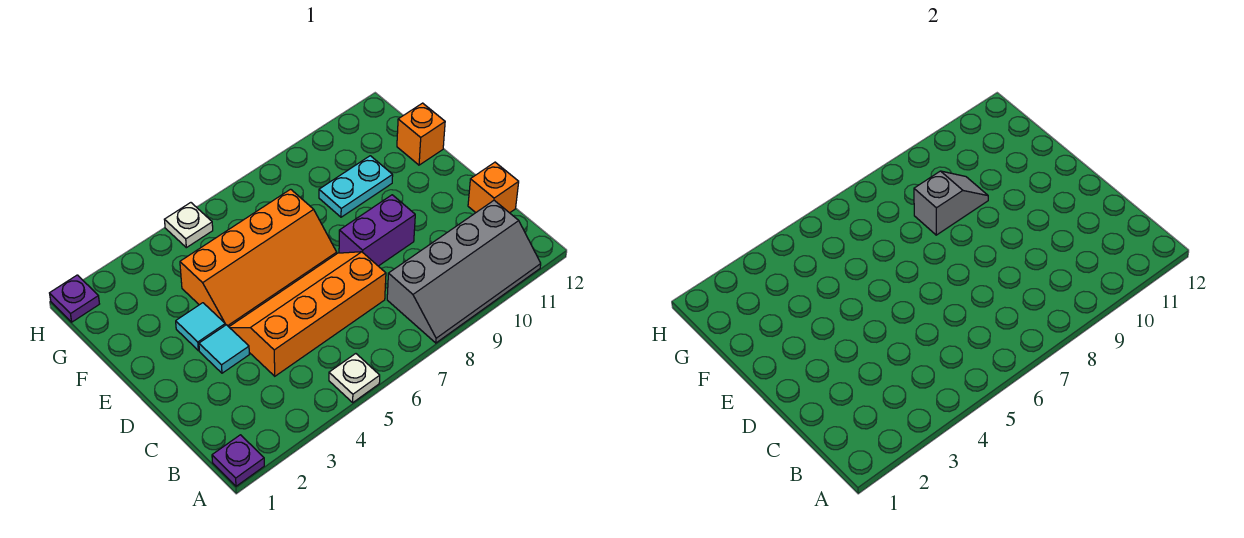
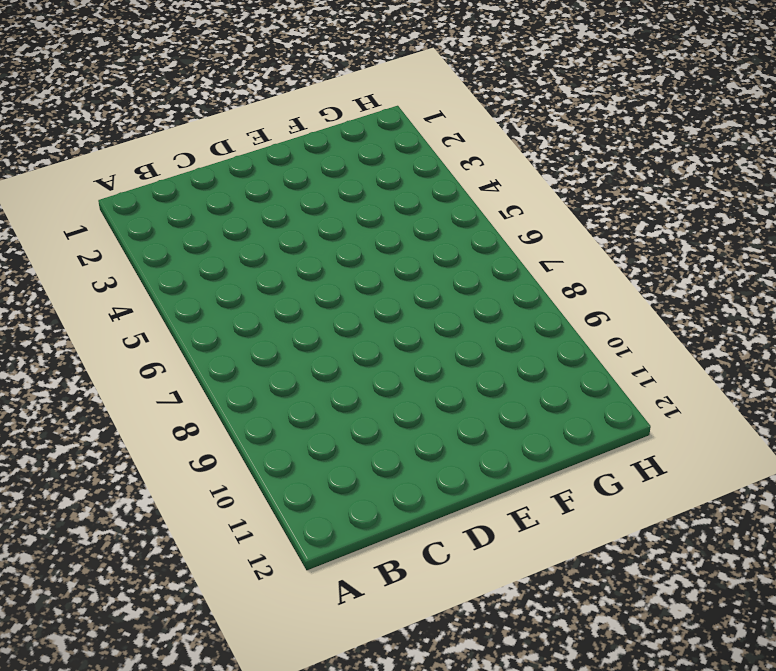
none -> purple plate A1 level 1
none -> white plate A5 level 1
none -> grey slope A8:B11 level 1 top B

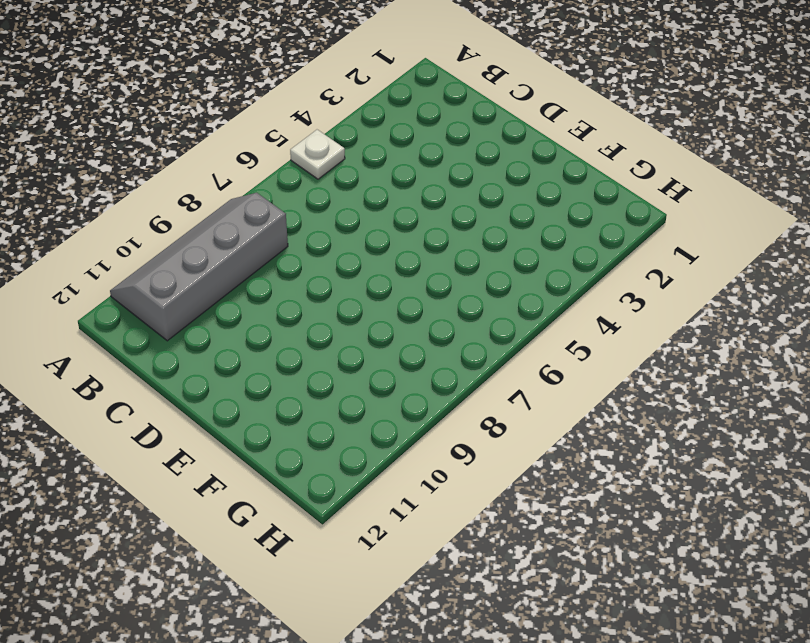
none -> purple plate A1 level 1
none -> orange slope C4:D7 level 1 top C
none -> orange brick C12 level 1

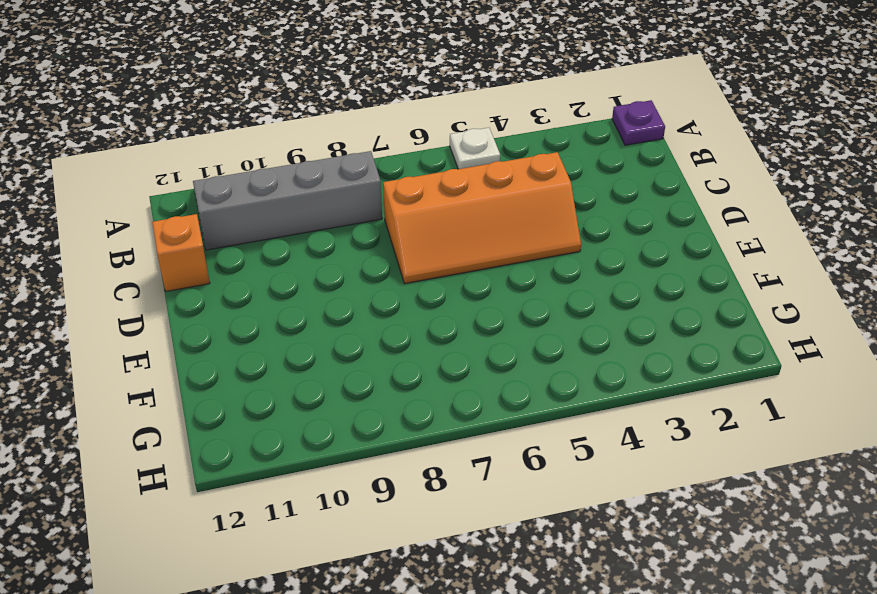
none -> cyan tile D3 level 1
none -> purple brick D8:D9 level 1
none -> cyan tile E3 level 1

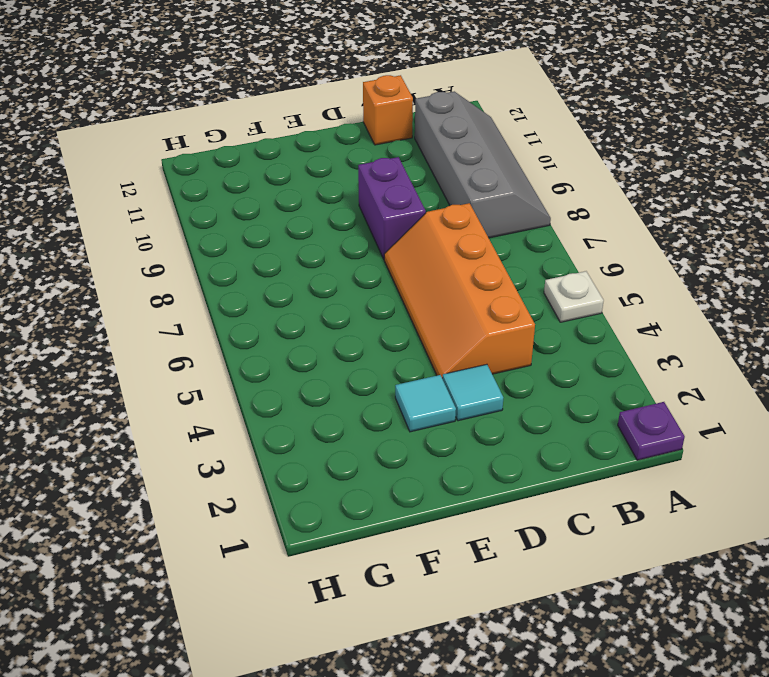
none -> orange slope E4:F7 level 1 top F
none -> cyan plate F9:F10 level 1
none -> orange brick F12 level 1

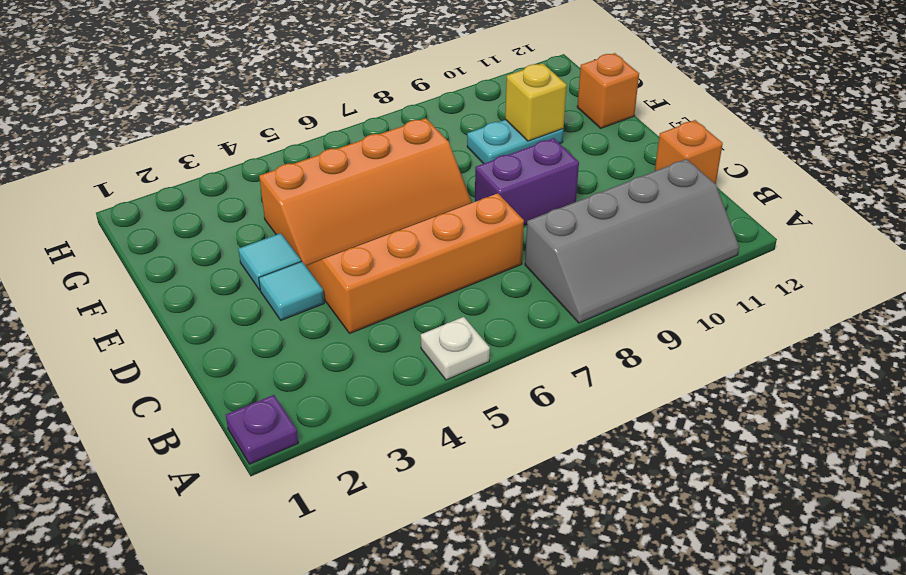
yellow brick F10 level 2 -> none
none -> purple plate H1 level 1
none -> white plate H5 level 1
none -> grey slope F8:F9 level 2 top 8

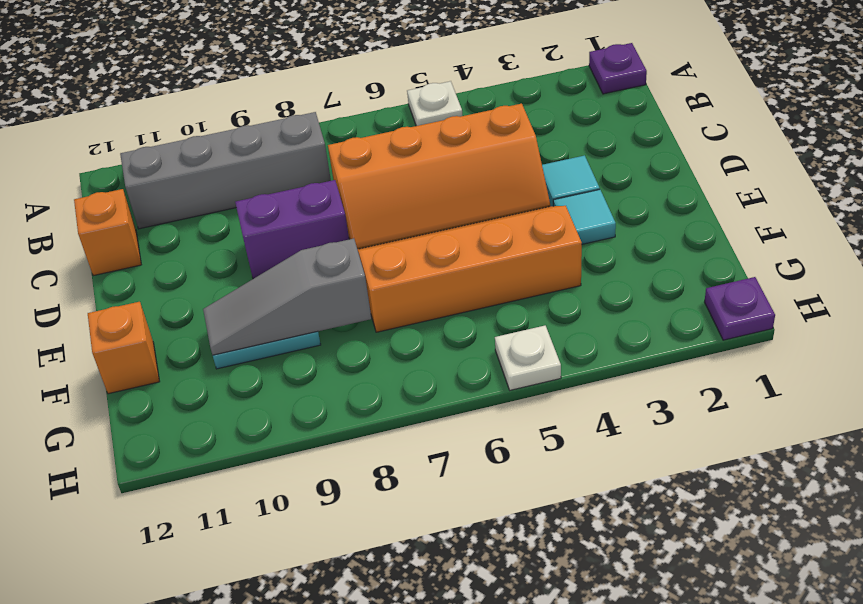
grey slope F8:F10 level 2 top 8 -> grey slope F8:F9 level 2 top 8

